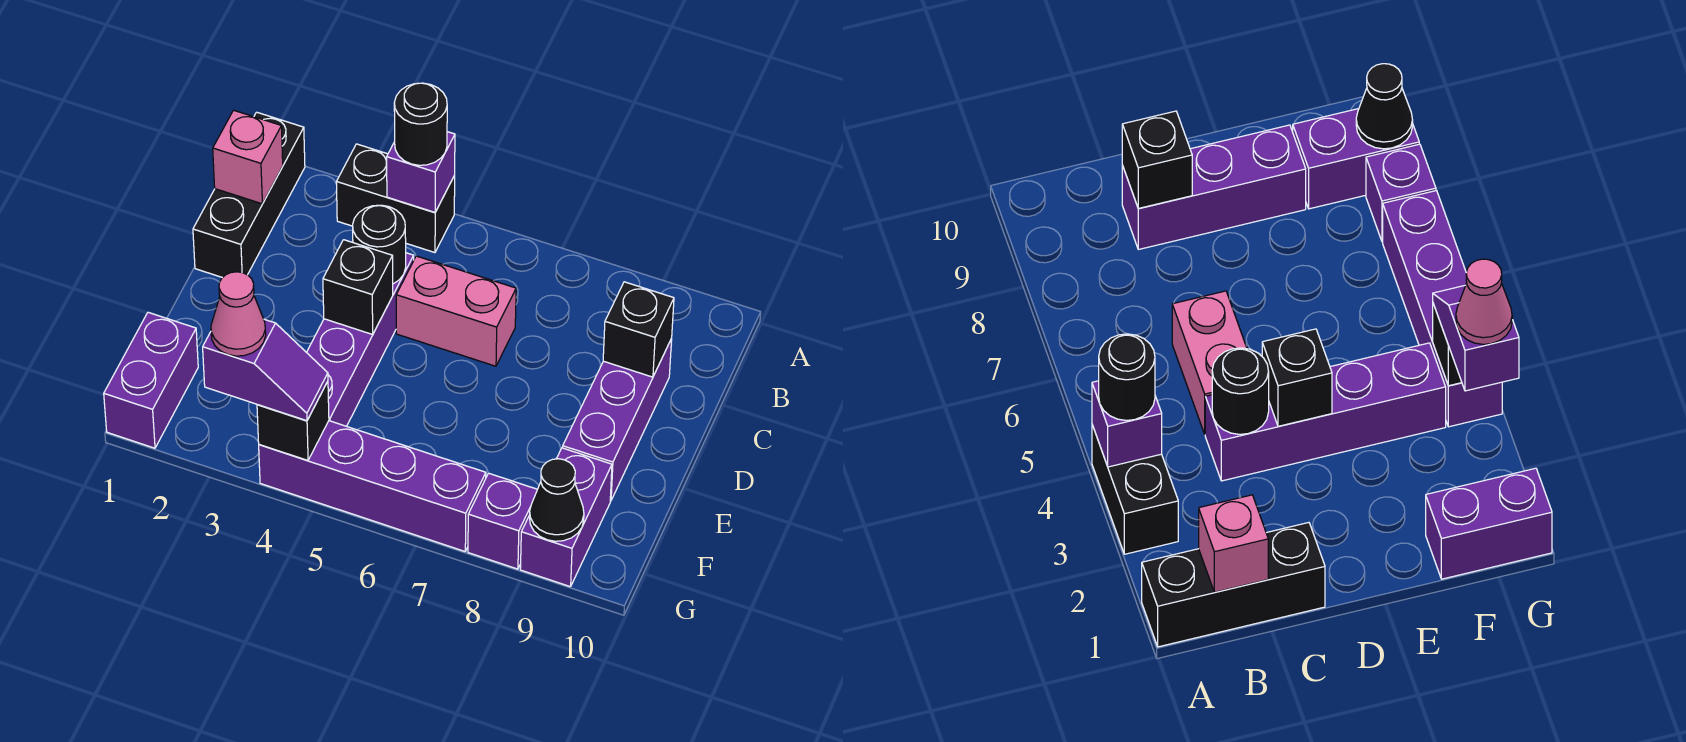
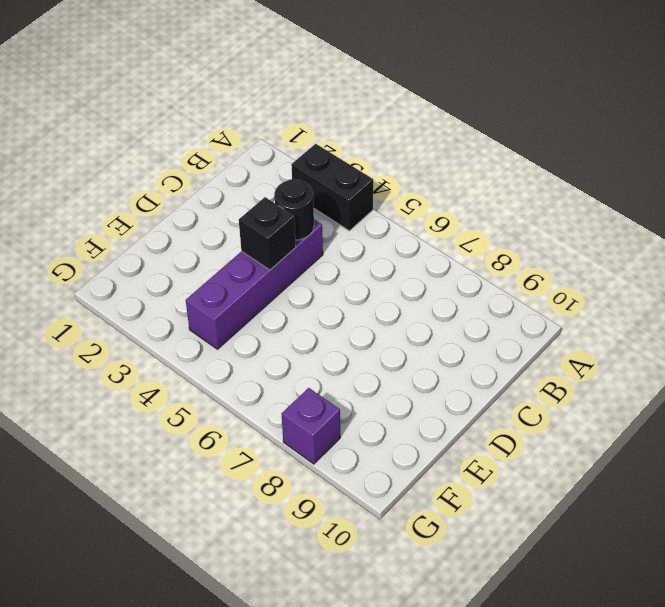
none -> black brick A1:C1 level 1
none -> pink brick C5:C6 level 1
none -> purple brick C9:E9 level 1

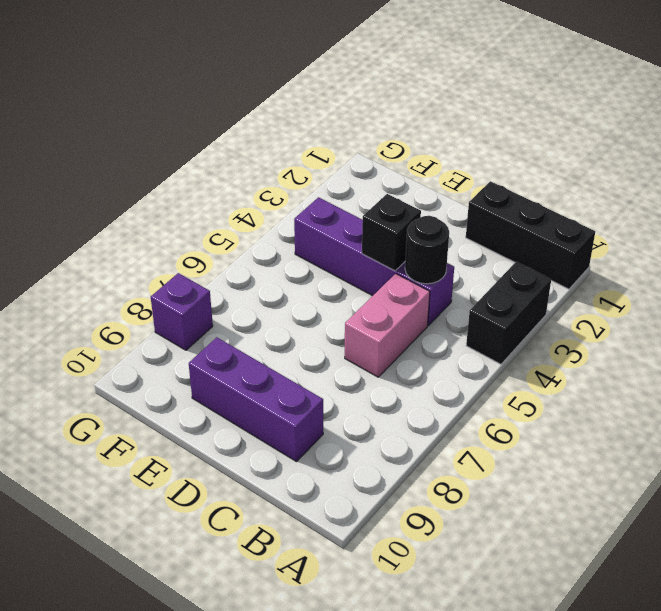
none -> purple brick F1:G1 level 1
none -> purple brick F9:G9 level 1
none -> purple brick G4:G7 level 1

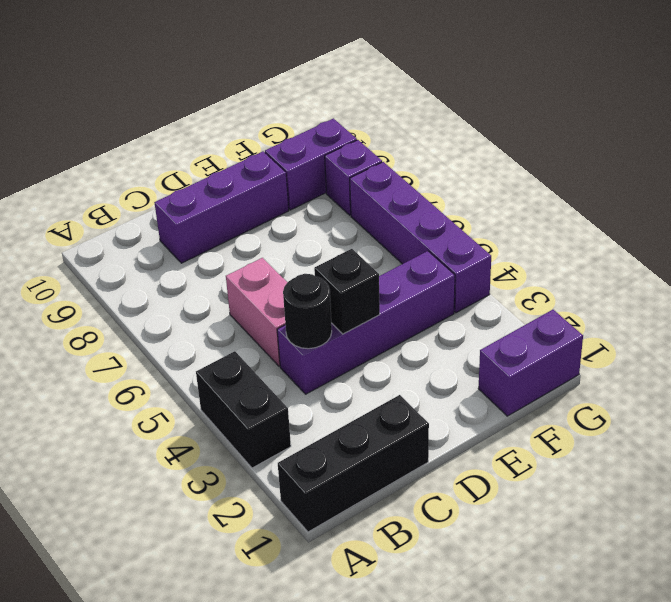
none -> purple brick A4 level 2
none -> pink brick B1 level 2
none -> black brick C9 level 2

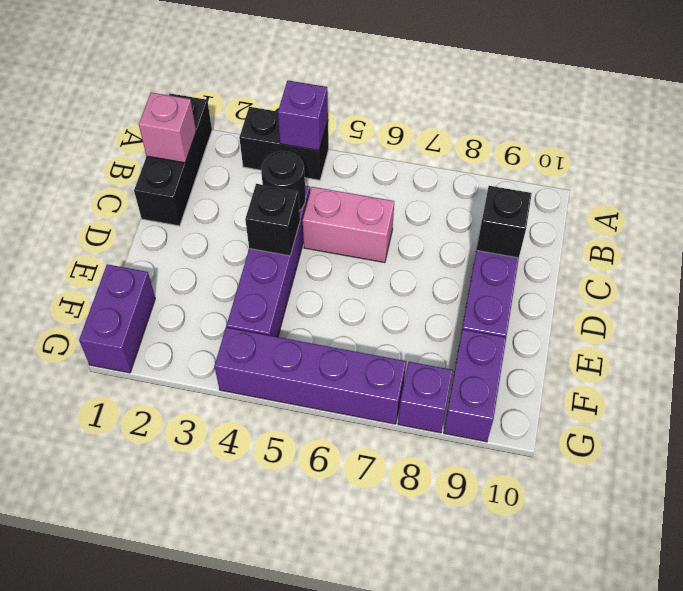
none -> black brick G4 level 2
none -> black cone G9 level 2
none -> black round brick A4 level 3

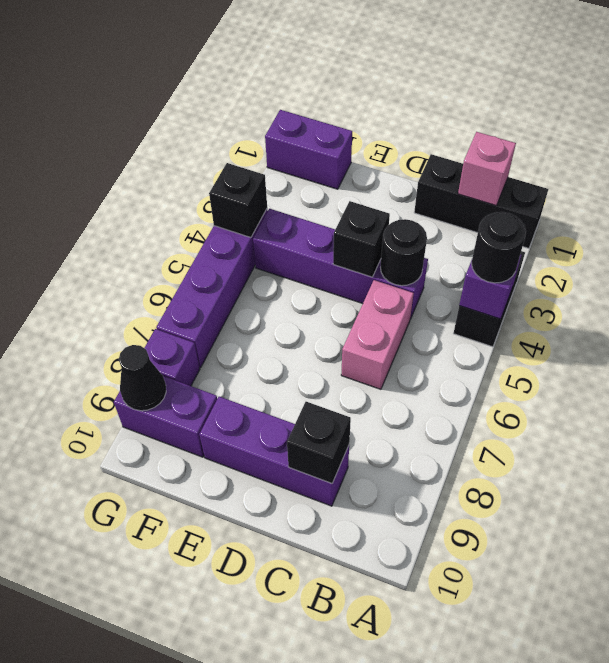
none -> purple slope G3:G4 level 3 top 3
none -> pink cone G3 level 4

